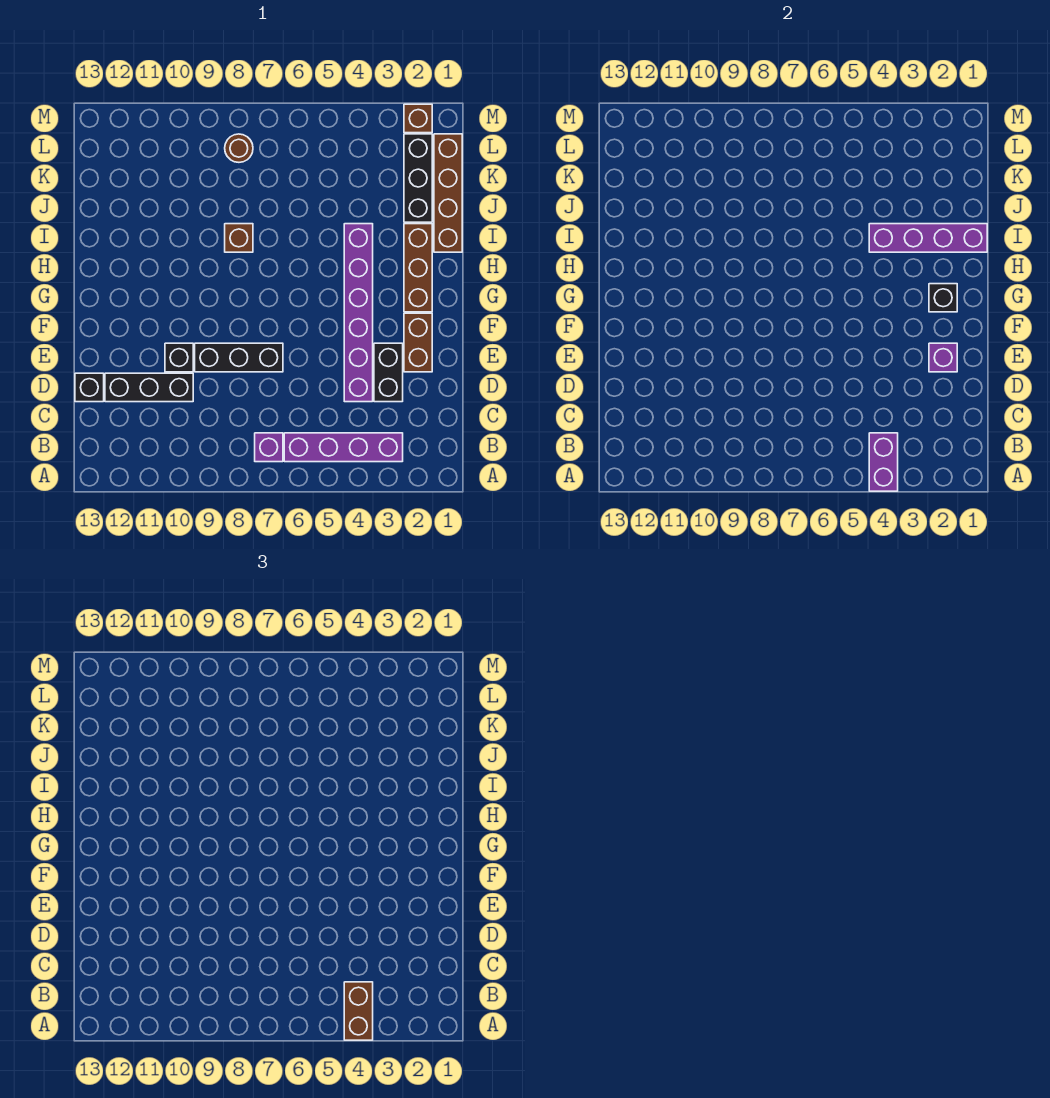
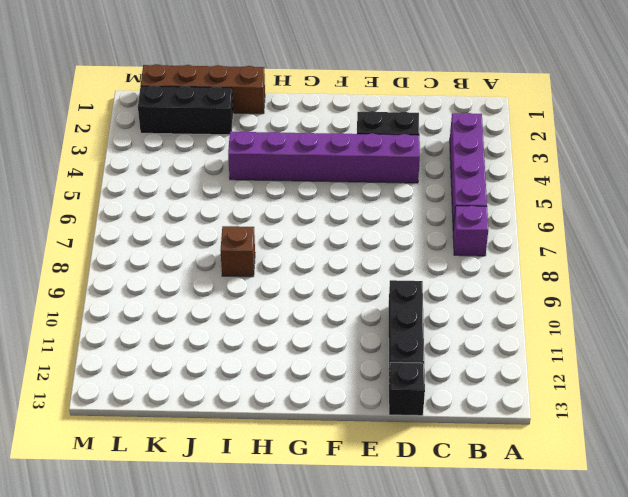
none -> brown brick E2:F2 level 1
none -> black brick E7:E9 level 1
none -> black brick E10 level 1

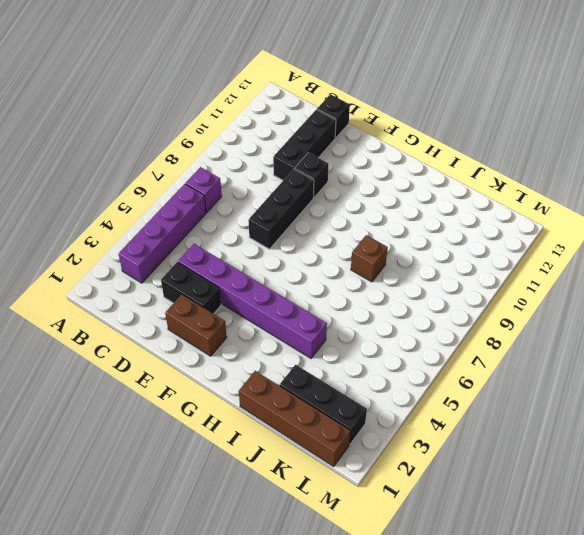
none -> brown brick G2:I2 level 1
none -> brown round brick L8 level 1
none -> brown brick M2 level 1

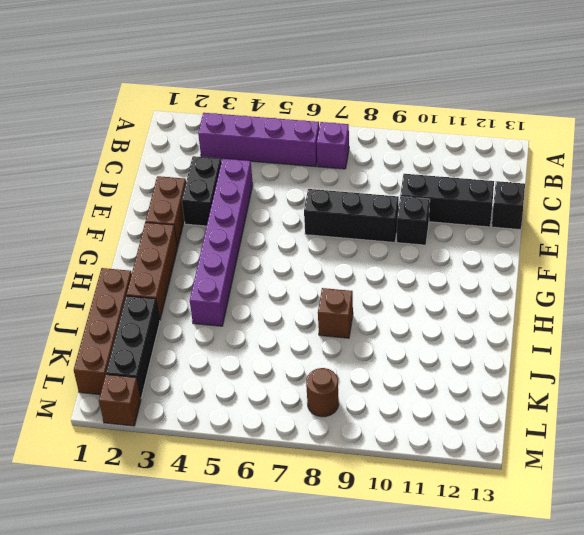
none -> purple brick A4:B4 level 2
none -> purple brick E2 level 2
none -> black brick G2 level 2

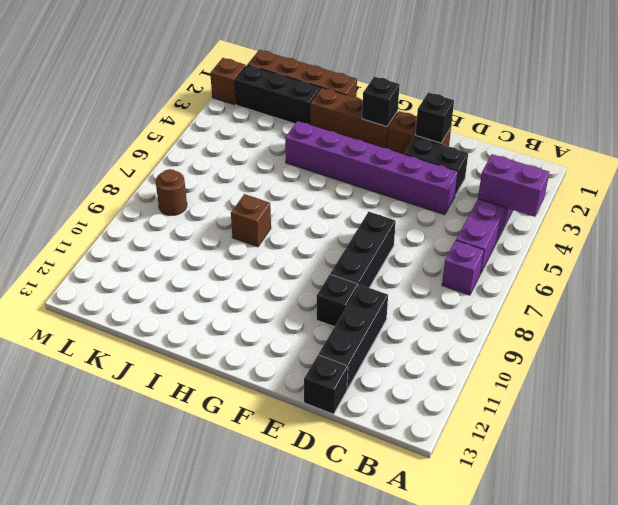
black brick E2 level 2 -> purple brick E2 level 2
none -> purple brick I1:I4 level 2
none -> brown brick A4:B4 level 3

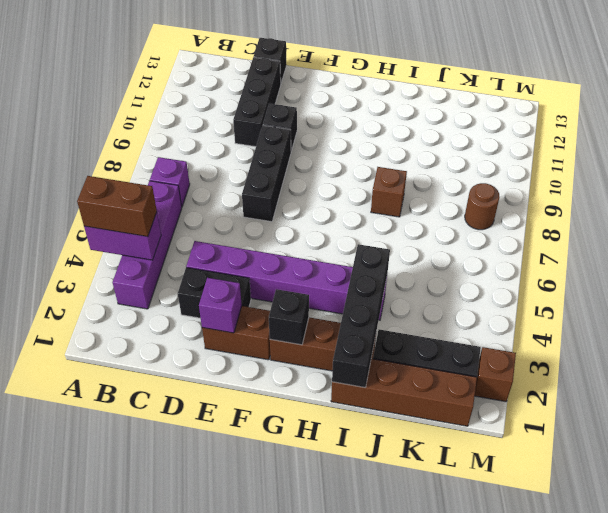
black brick I1:I4 level 2 -> purple brick I1:I4 level 2

